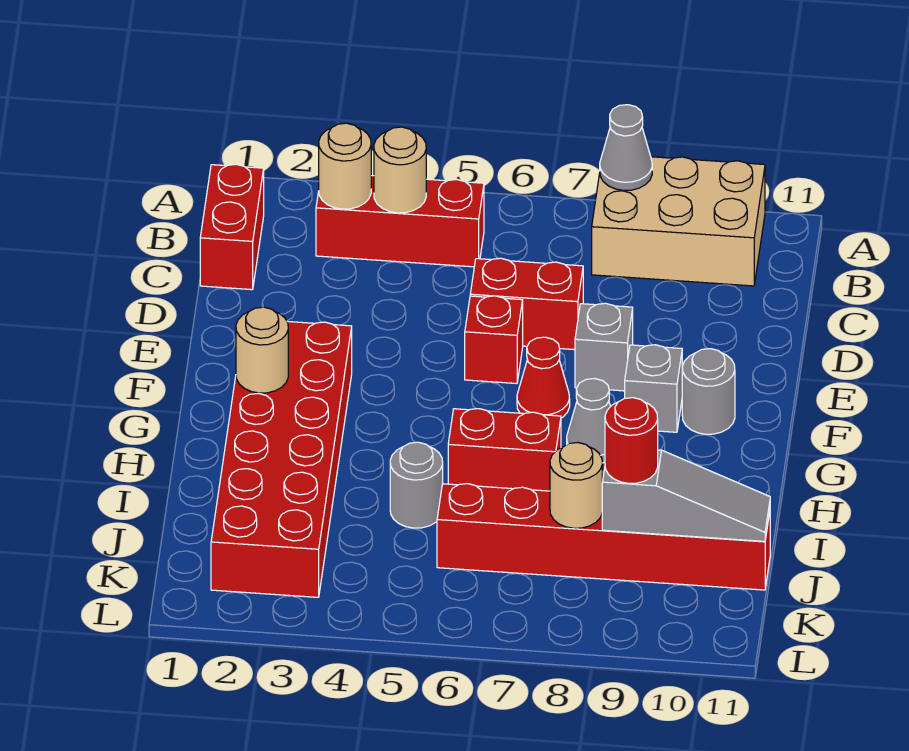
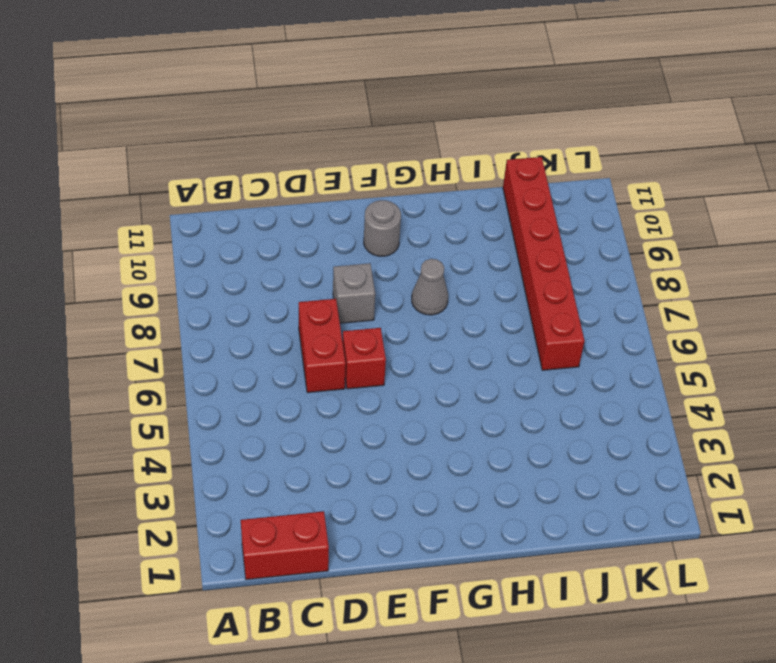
none -> tan brick A8:B10 level 1
none -> red brick B3:B5 level 1
none -> red brick F2:K3 level 1

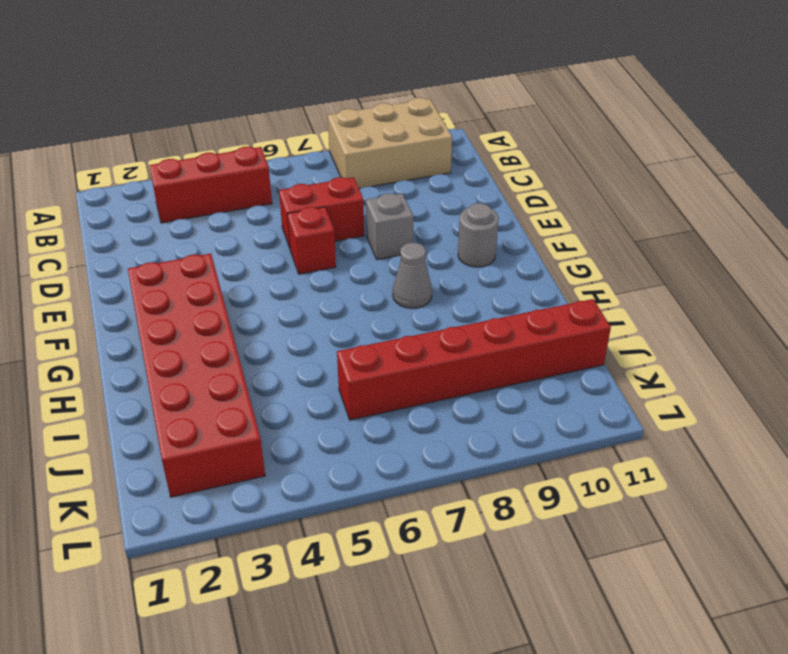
none -> red brick B1:C1 level 1
none -> red cone F7 level 1
none -> grey brick F9 level 1

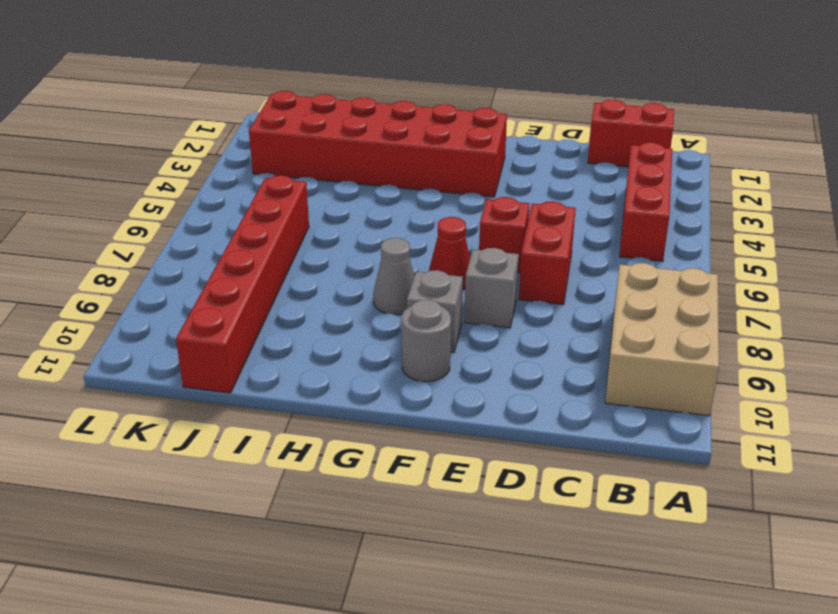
none -> red brick H6:H7 level 1
none -> grey round brick I5 level 1
none -> grey cone A8 level 2

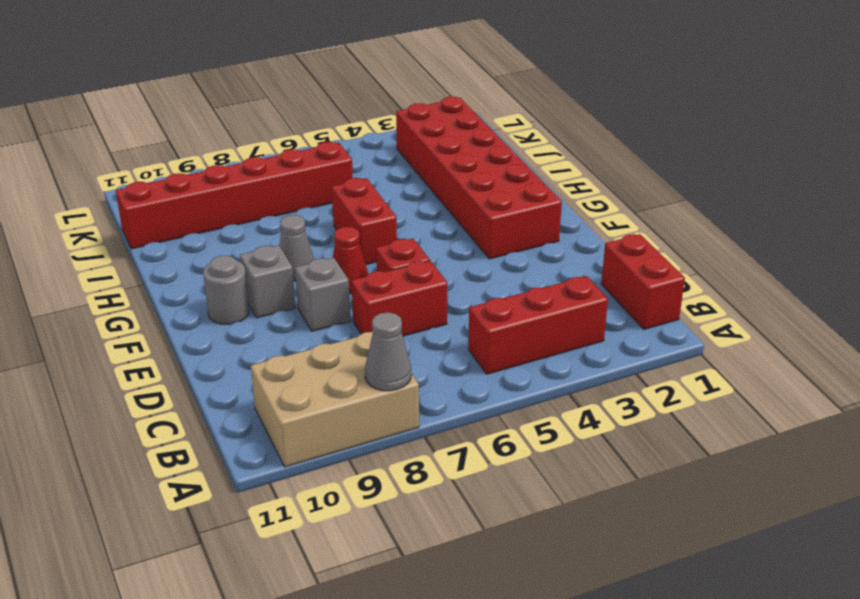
red brick G6:H6 level 1 -> red brick H6:H7 level 1
none -> grey round brick I5 level 1
none -> tan round brick B3 level 2
none -> tan round brick B4 level 2

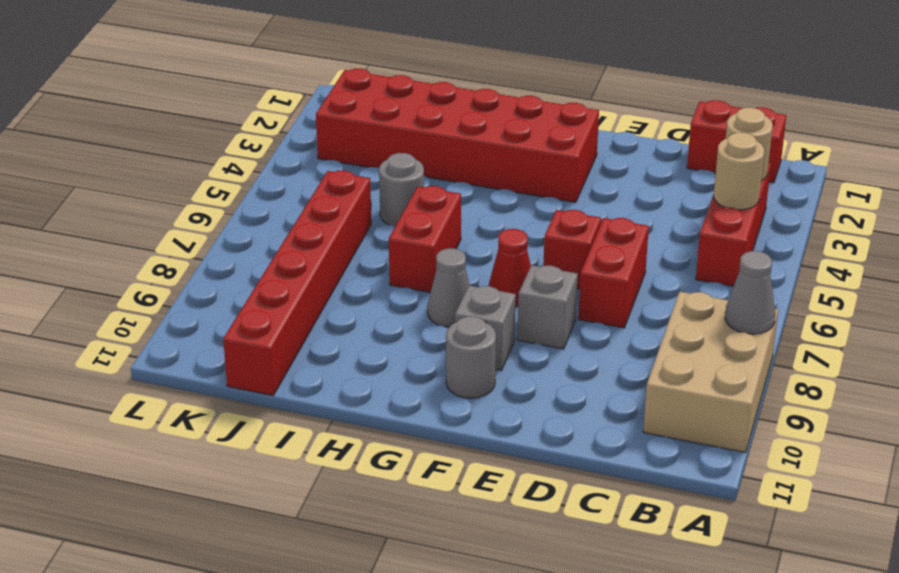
none -> tan round brick G2 level 2
none -> tan round brick J8 level 2
none -> grey slope J9:J11 level 2 top 9

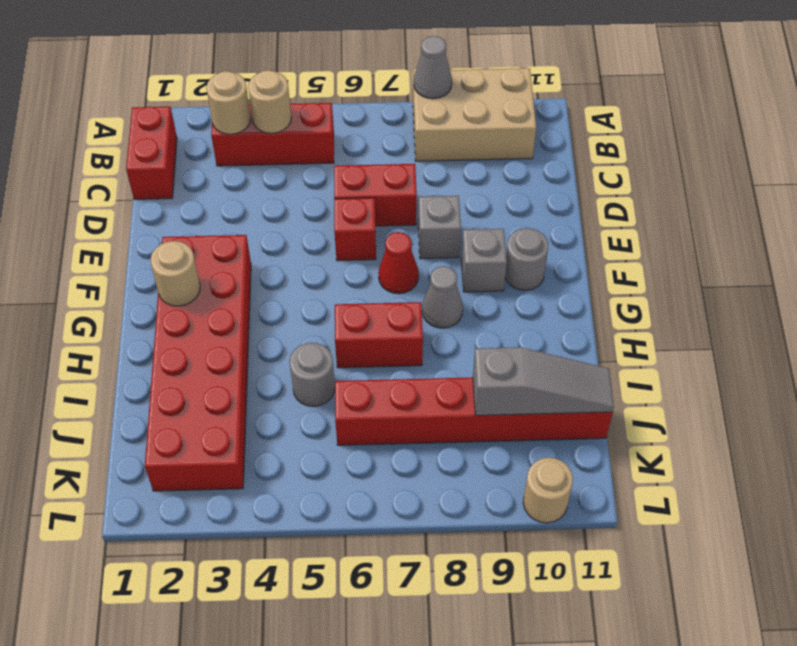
tan round brick L10 level 1 -> tan round brick J8 level 2
none -> red round brick J9 level 3

